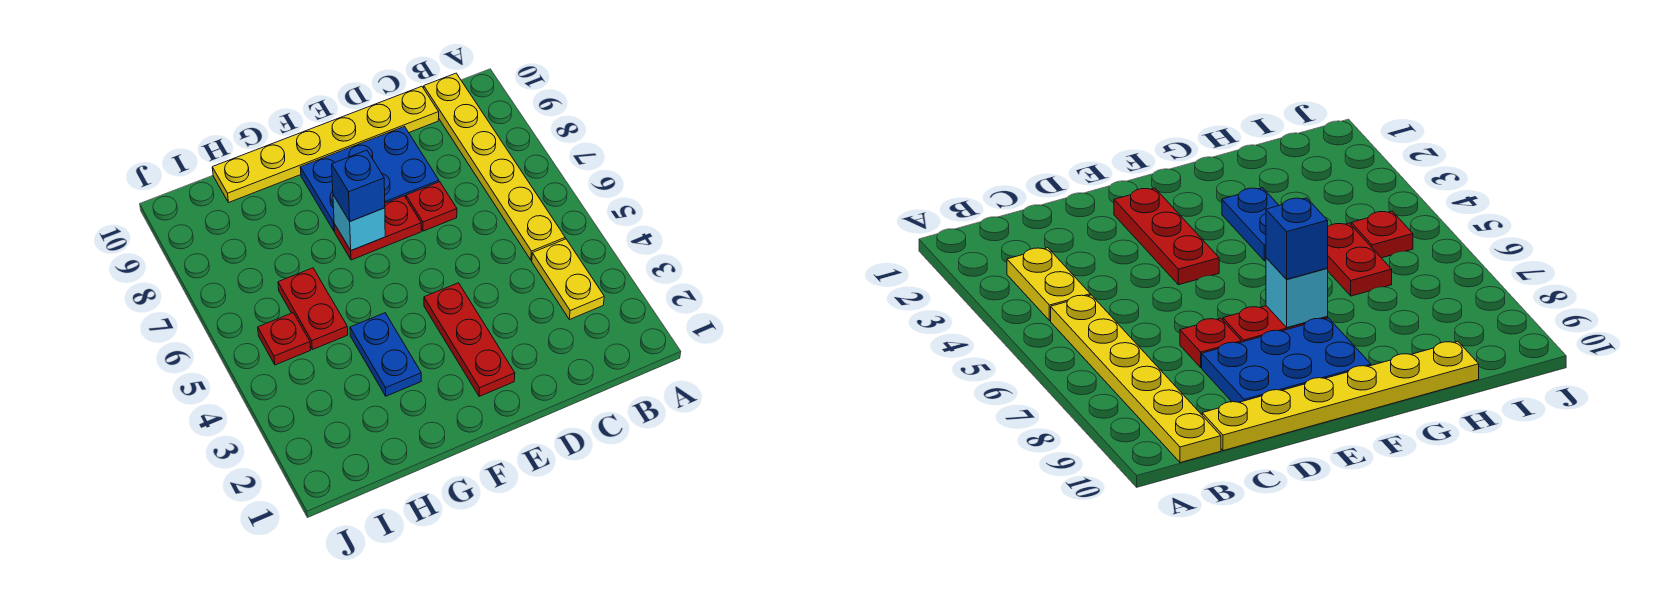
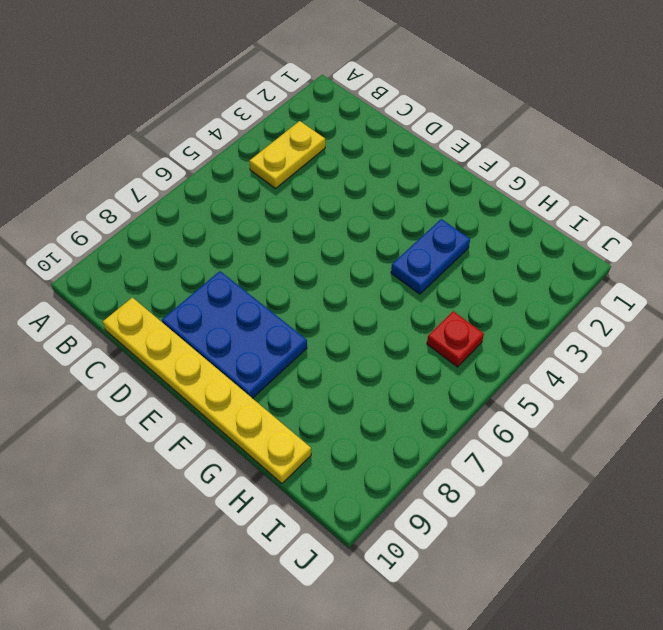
none -> yellow plate B5:B10 level 1
none -> red plate D7 level 1
none -> red plate E2:E4 level 1

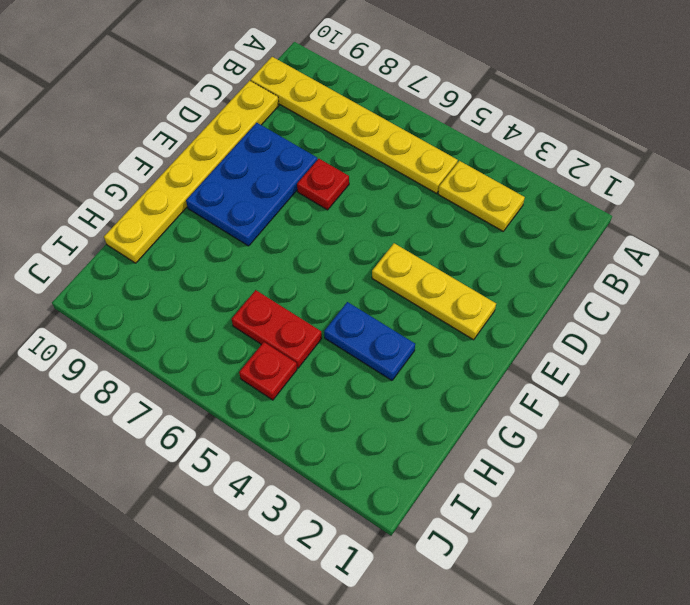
yellow plate E2:E4 level 1 -> red plate E2:E4 level 1
none -> red plate E7:F7 level 1
none -> cyan brick F7 level 2
none -> blue brick F7 level 3

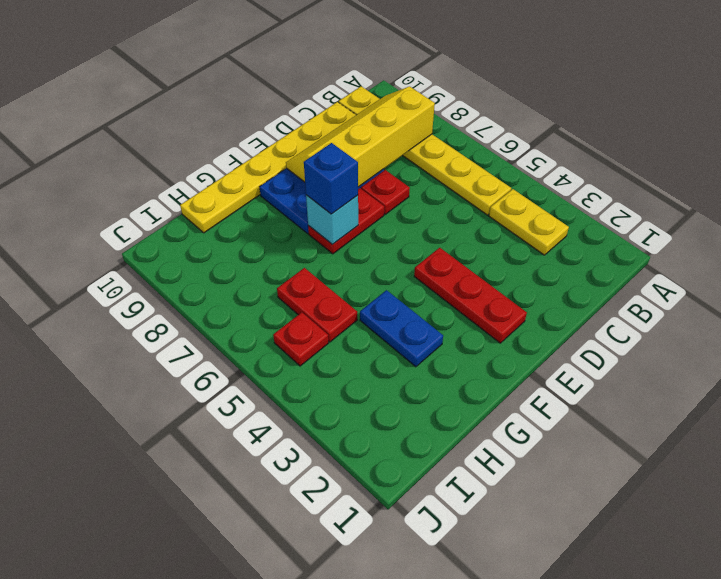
yellow slope B8:E9 level 2 top 8 -> none

